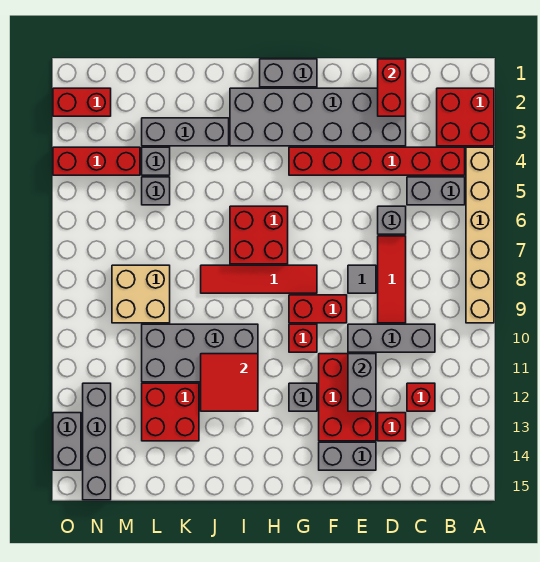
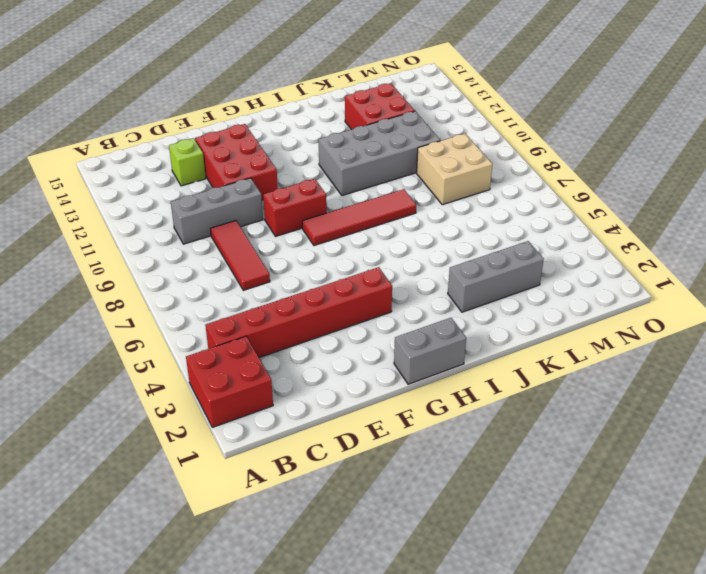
lime brick D13 level 1 -> red brick D13 level 1
none -> tan brick A4:A9 level 1
none -> grey brick B5:C5 level 1
none -> red brick C12 level 1
none -> grey brick D2:I3 level 1

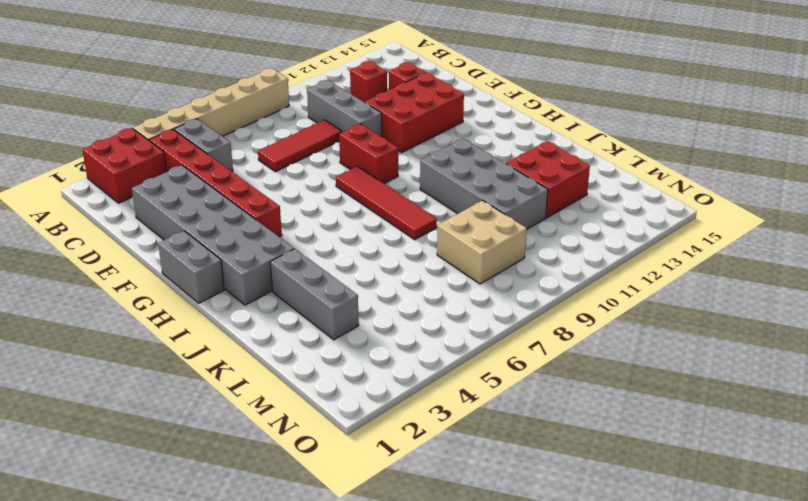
none -> grey brick D6 level 1
none -> grey tile E8 level 1
none -> grey brick E14:F14 level 1
none -> red brick G10 level 1

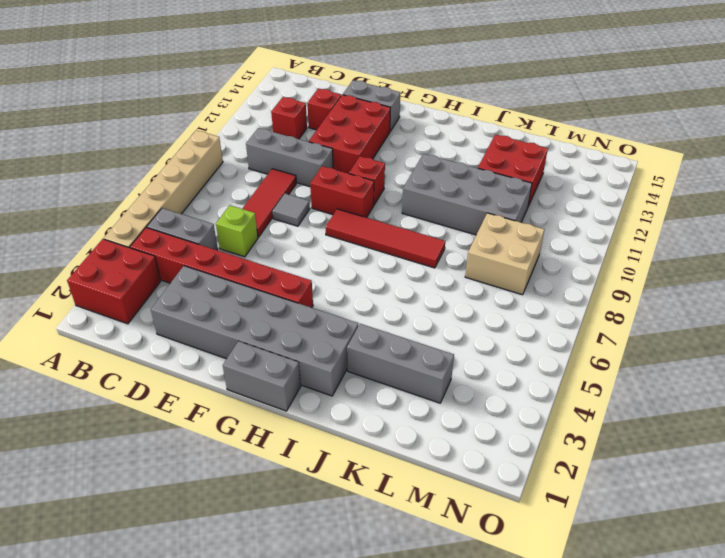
lime brick D6 level 1 -> grey brick D6 level 1
none -> grey brick G12 level 1
none -> red brick H6:I7 level 1
none -> grey brick L4 level 1
none -> grey brick L5 level 1

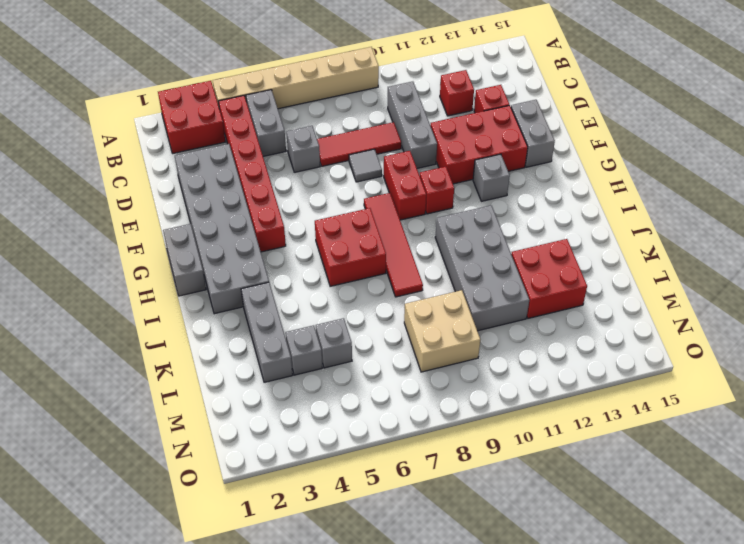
none -> red brick M4:O4 level 1
none -> red brick N2:O2 level 1
none -> grey brick N12:N15 level 1
none -> grey brick O13:O14 level 1

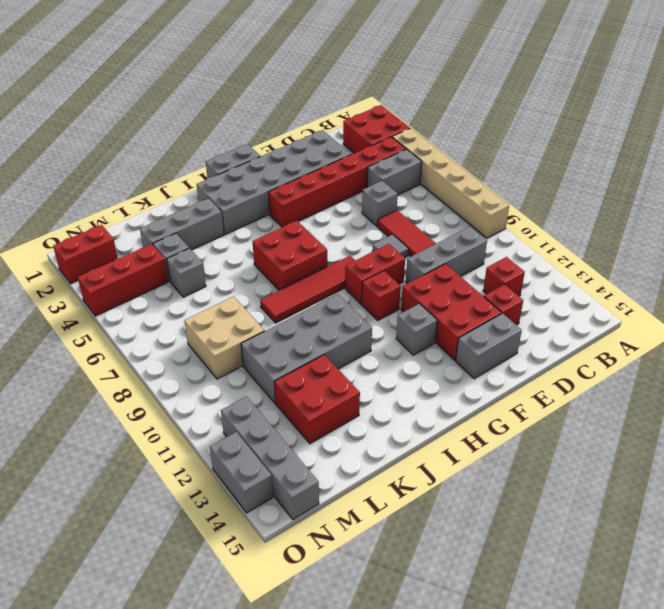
none -> red brick D1:D2 level 2
none -> grey brick E11:E12 level 2
none -> red tile I11:J12 level 2

